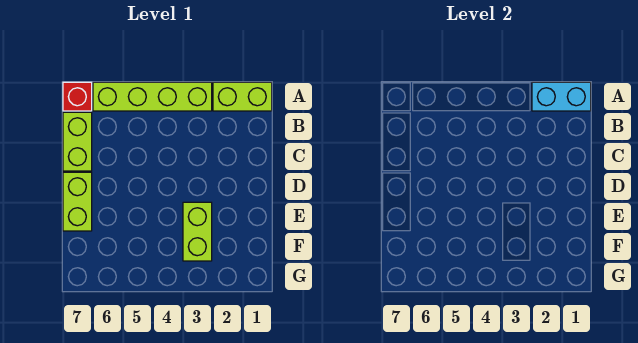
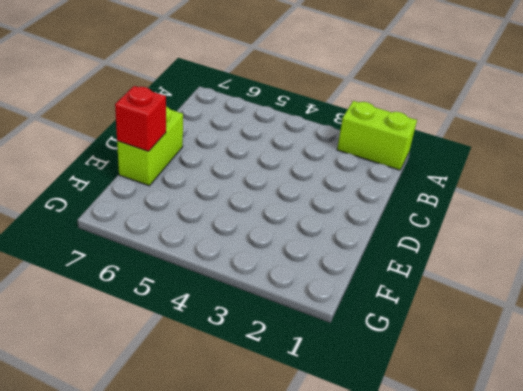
red brick E7 level 2 -> red brick A7 level 1
none -> lime brick A3:A6 level 1
none -> lime brick B7:C7 level 1

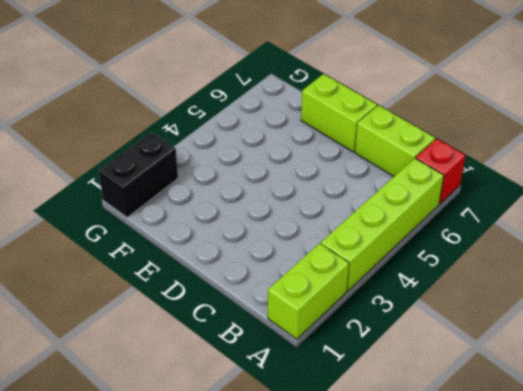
black brick G1:G2 level 1 -> none
none -> lime brick E3:F3 level 1
none -> cyan brick A1:A2 level 2

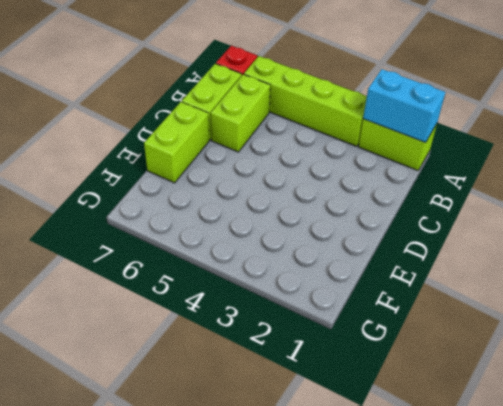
lime brick B6:C6 level 1 -> lime brick E3:F3 level 1

